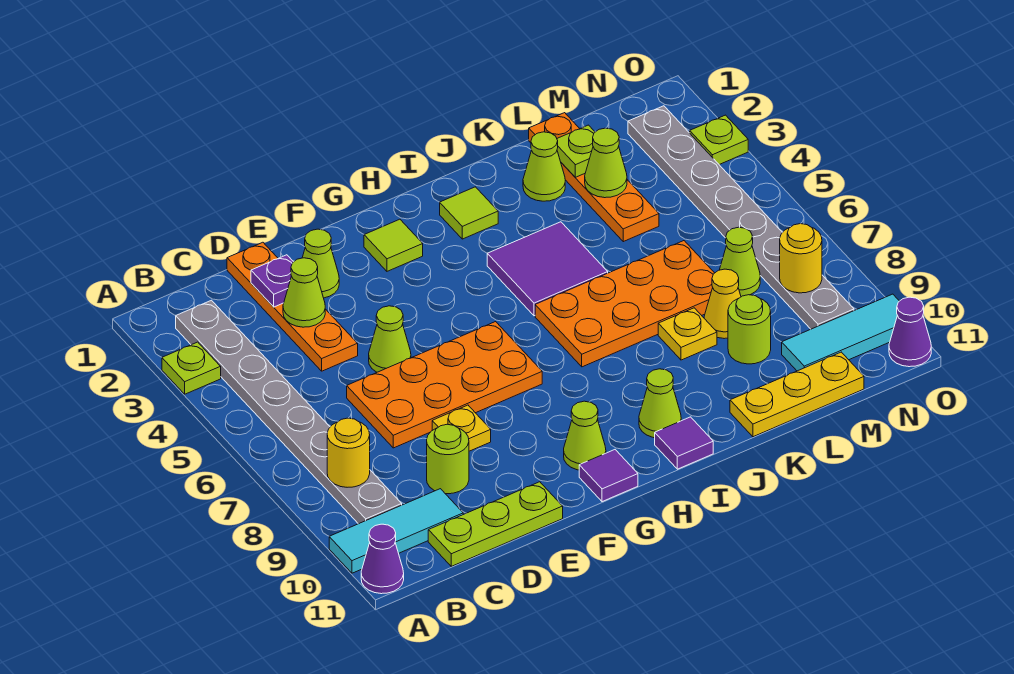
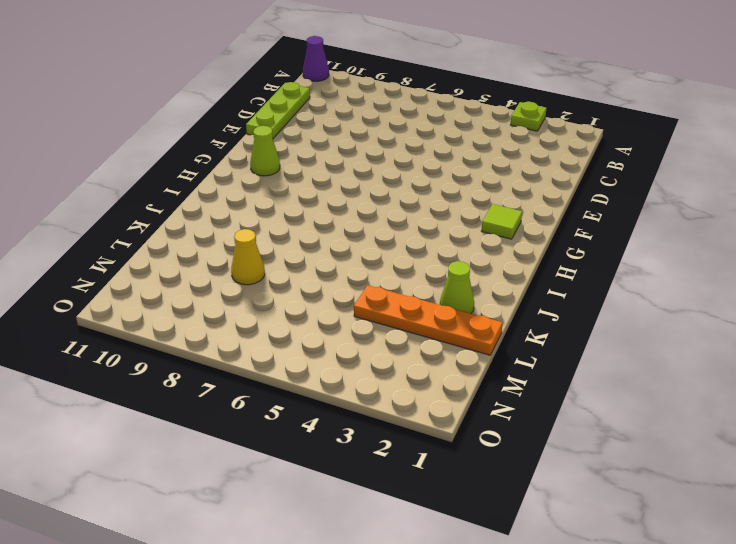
none -> cyan tile A10:C10 level 1
none -> grey plate B2:B9 level 1
none -> orange plate D1:D4 level 1
none -> orange plate D6:G7 level 1

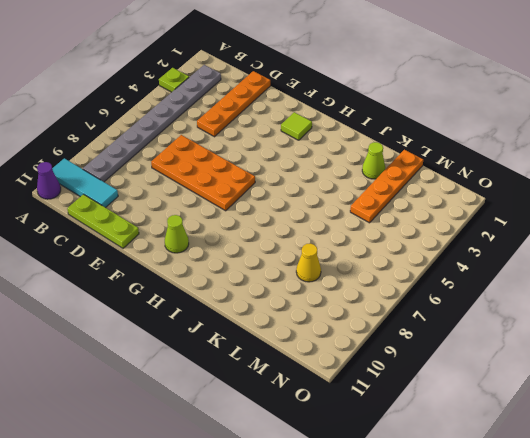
none -> lime round brick D9 level 1
none -> lime cone E2 level 1
none -> lime cone E5 level 1
none -> yellow plate E8 level 1

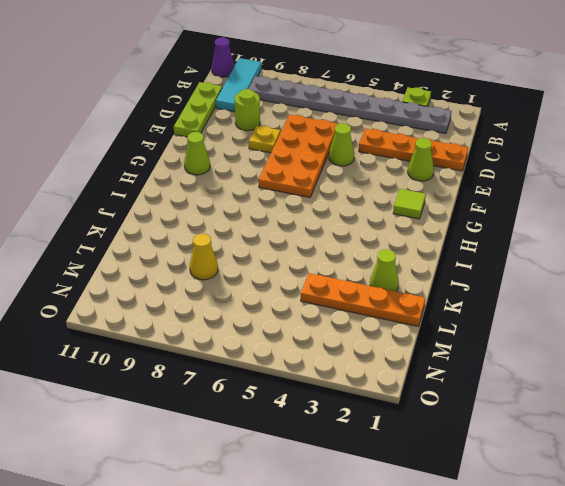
none -> purple tile G11 level 1
none -> lime tile I2 level 1
none -> purple tile I4:J5 level 1
none -> orange plate I6:L7 level 1

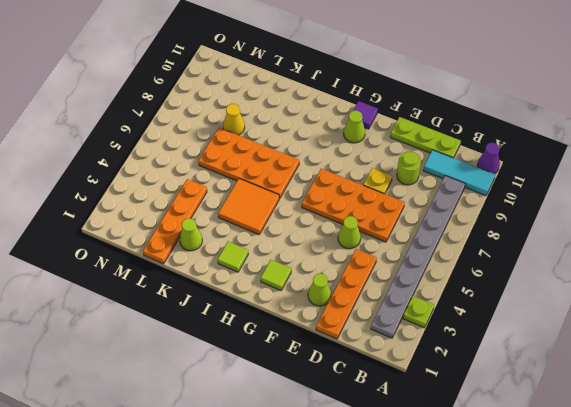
orange tile I4:J5 level 1 -> purple tile I4:J5 level 1
none -> lime cone I10 level 1
none -> purple tile I11 level 1
none -> yellow plate K8 level 1
none -> yellow plate K11:M11 level 1

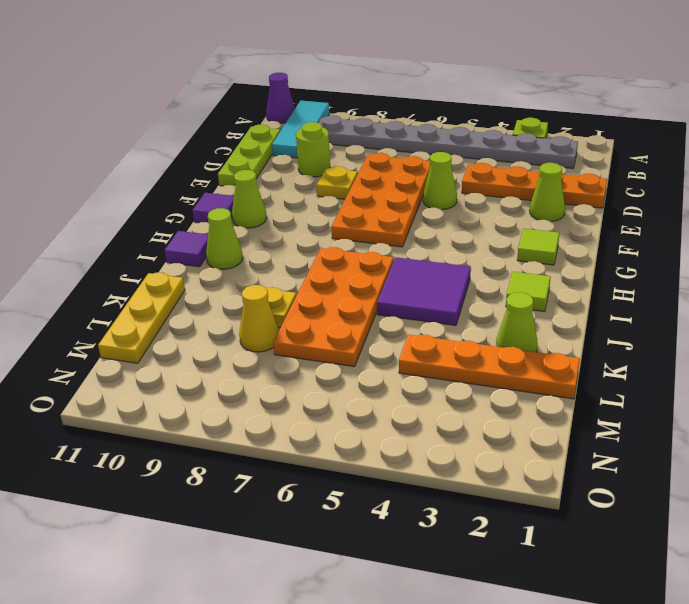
none -> lime round brick L9 level 1
none -> lime cone M7 level 1
none -> cyan tile M10:O10 level 1
none -> grey plate N2:N9 level 1

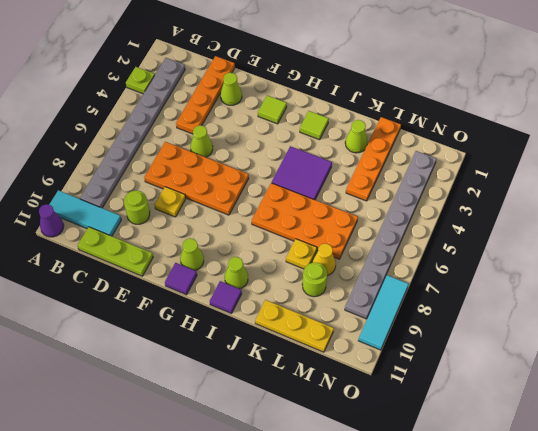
cyan tile O8:O10 level 1 -> cyan tile M10:O10 level 1
none -> lime cone M7 level 1
none -> lime plate O3 level 1
none -> purple cone O11 level 1
none -> yellow round brick B8 level 2

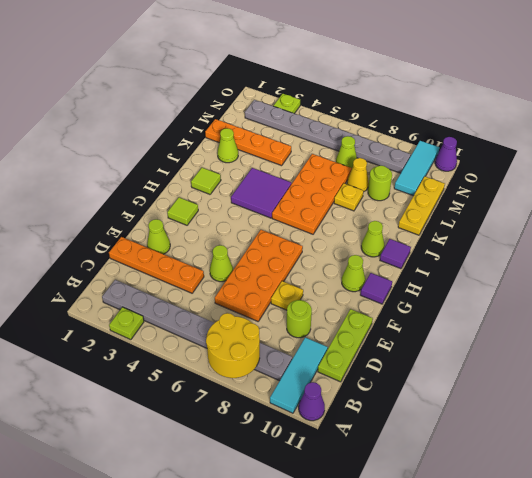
yellow round brick A7:B8 level 2 -> yellow round brick B8 level 2
none -> purple plate D2 level 2
none -> lime cone D3 level 2
none -> lime plate L2 level 2
none -> lime cone L3 level 2

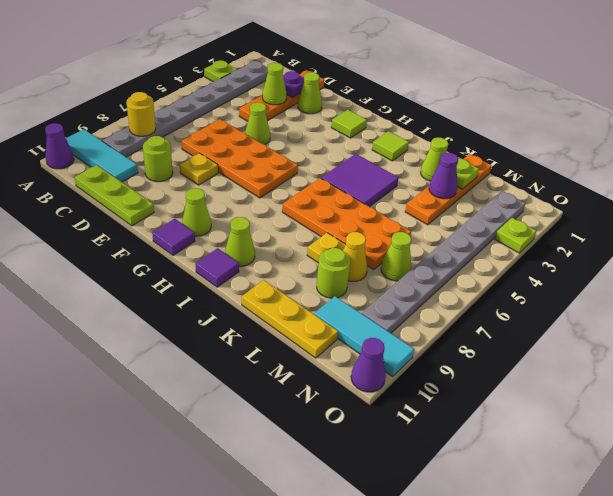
purple cone L3 level 2 -> lime cone L3 level 2
none -> yellow round brick N8 level 2

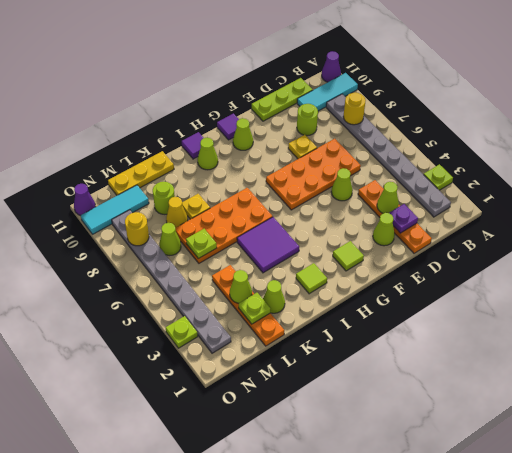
lime plate L6 level 2 -> none

